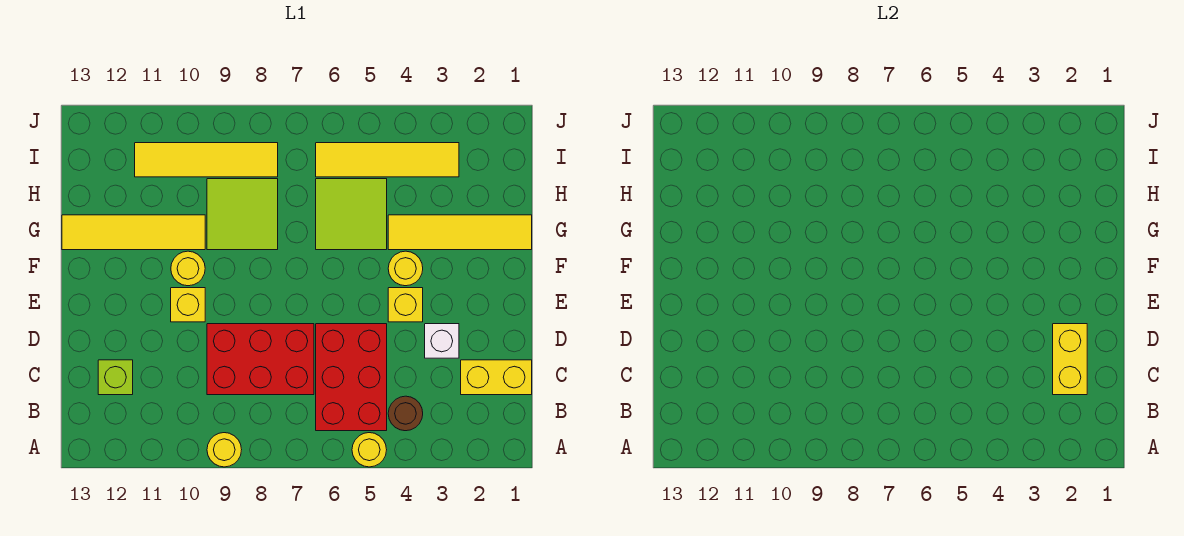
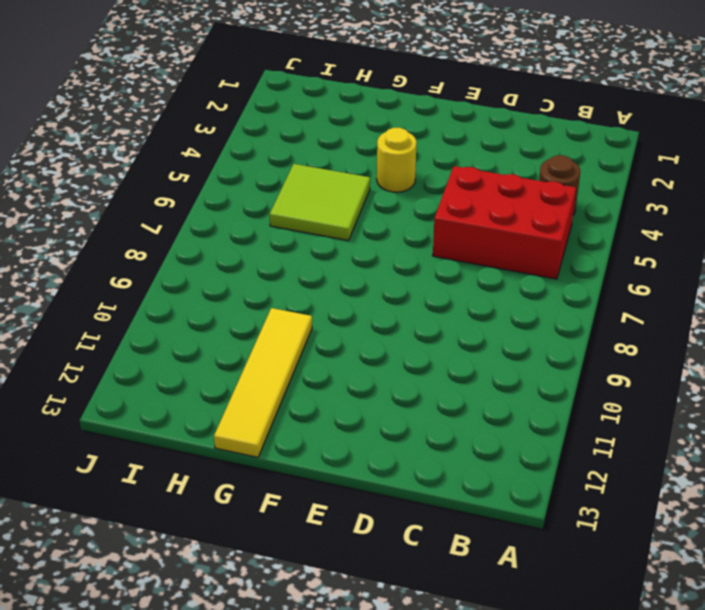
none -> yellow round brick A5 level 1
none -> yellow round brick A9 level 1
none -> yellow brick C1:C2 level 1

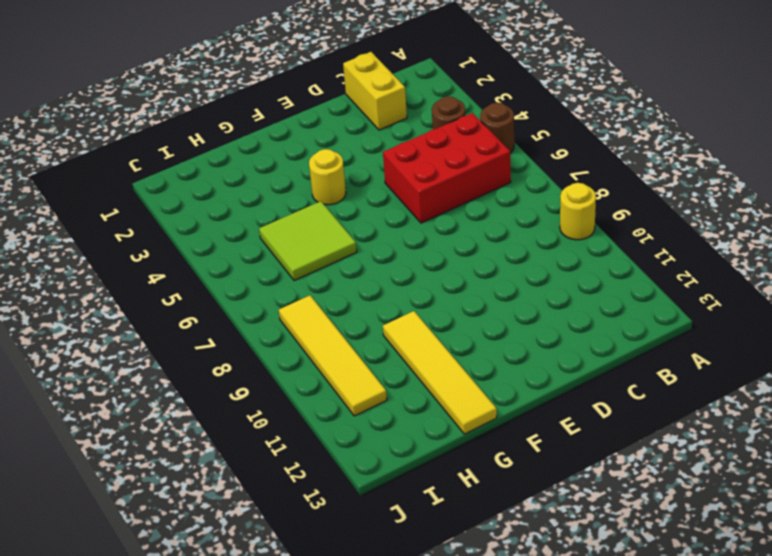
brown round brick A5 level 1 -> yellow round brick A5 level 1
none -> red brick C7:D9 level 1
none -> lime brick C12 level 1
none -> white brick D3 level 1

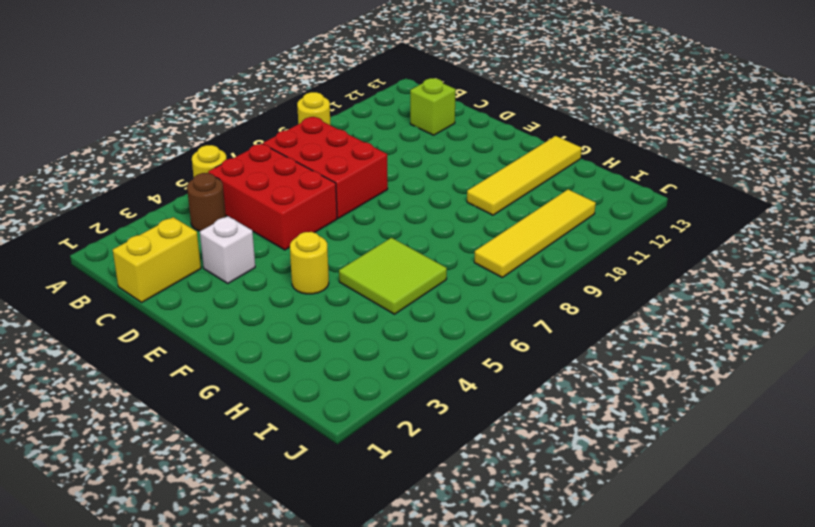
red brick B7:D8 level 1 -> red brick C7:D9 level 1
none -> yellow brick E4 level 1
none -> yellow brick E10 level 1
none -> yellow round brick F10 level 1

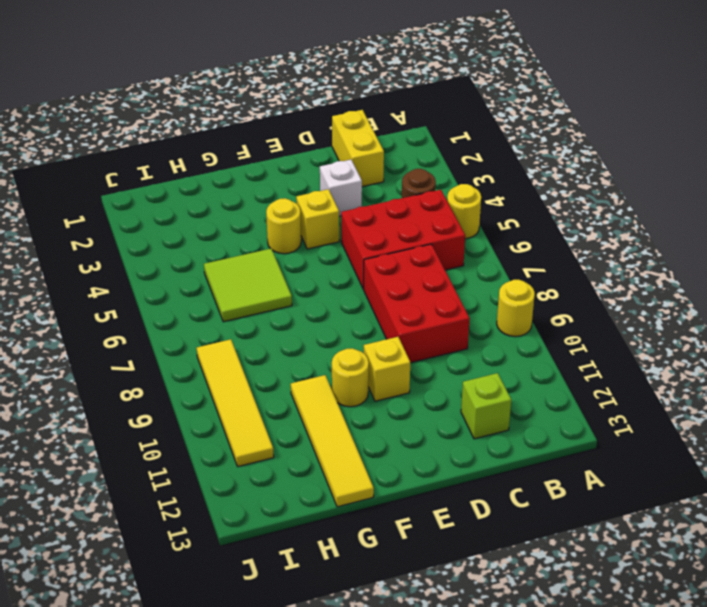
none -> yellow tile G1:G4 level 1
none -> lime tile G8:H9 level 1
none -> yellow tile I3:I6 level 1

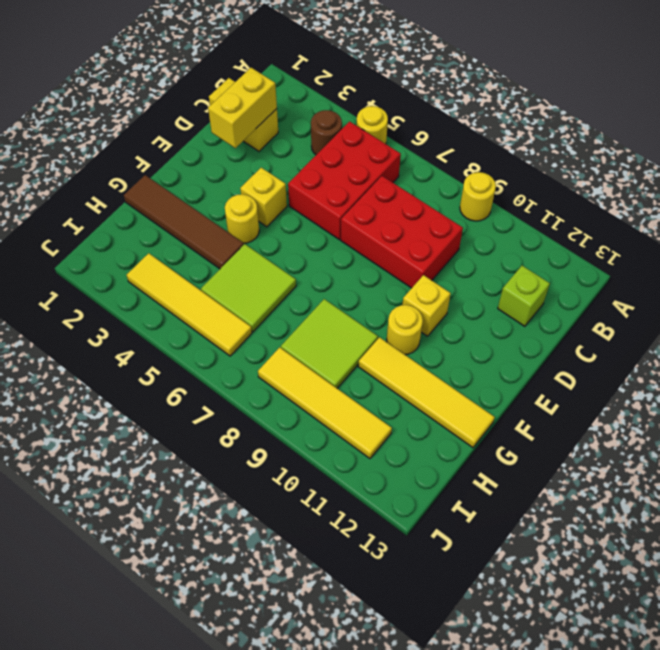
brown tile G1:G4 level 1 -> yellow tile G1:G4 level 1
none -> white brick D3 level 1

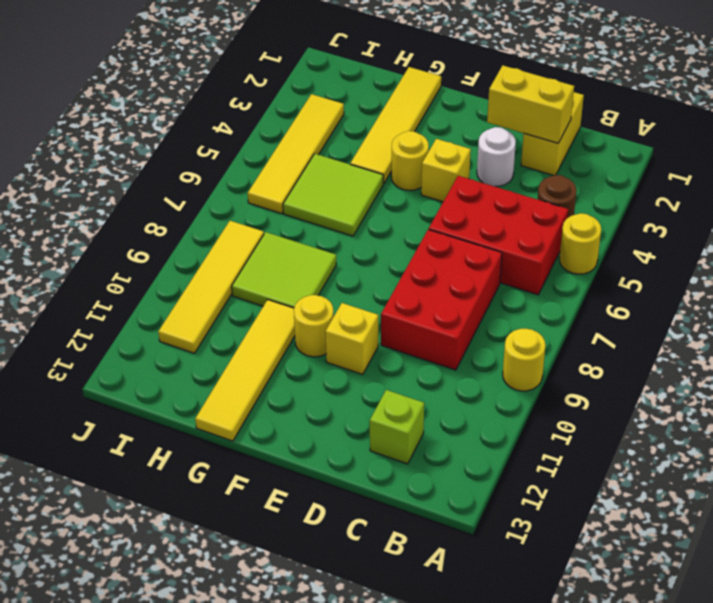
white round brick D3 level 1 -> white brick D3 level 1

